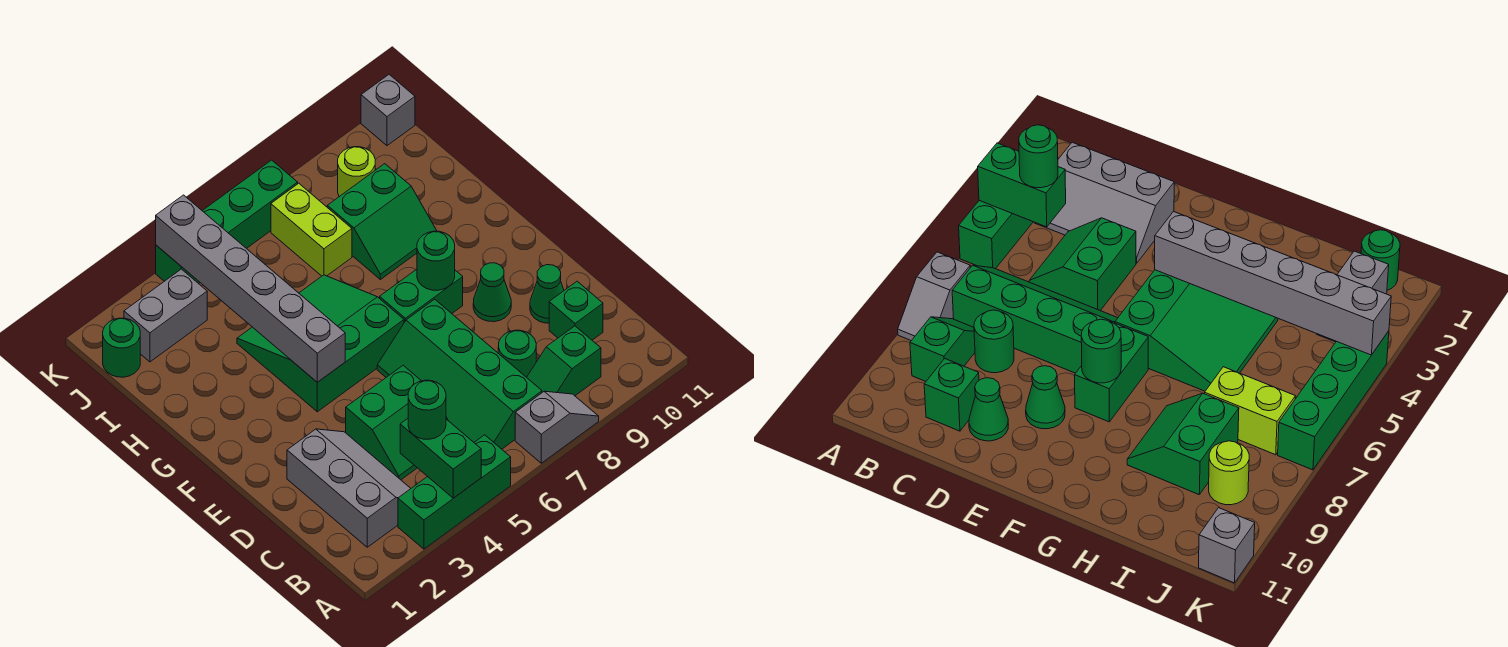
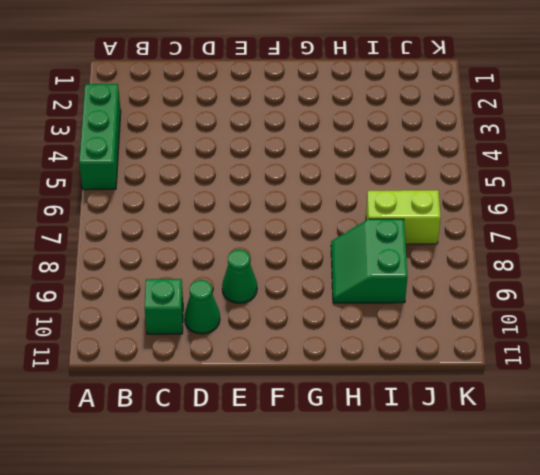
none -> grey slope A7:A8 level 1 top 7
none -> grey slope B2:D3 level 1 top 2
none -> green slope B6:E7 level 1 top 7

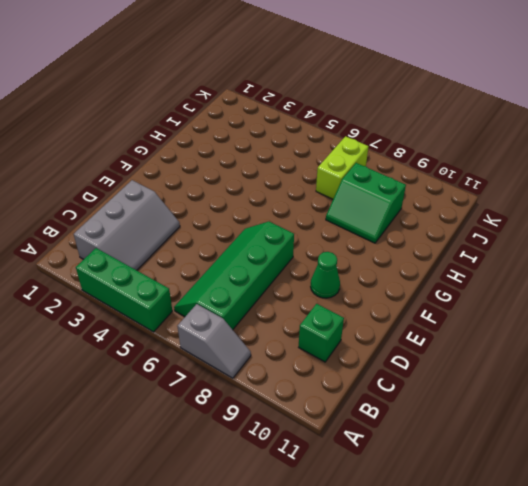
none -> green slope B8:B9 level 1 top 9
none -> green slope C4:D5 level 1 top D
none -> green round brick C8 level 1

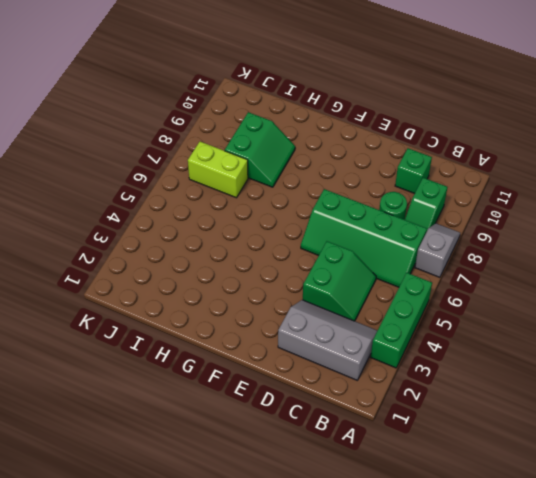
none -> green cone D10 level 1
none -> green cone E9 level 1
none -> green slope F4:H6 level 1 top F

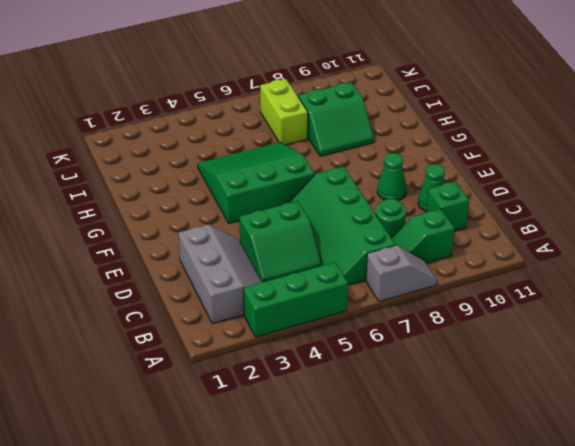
none -> green brick F7:F8 level 1
none -> green round brick J1 level 1
none -> grey brick J2:J3 level 1

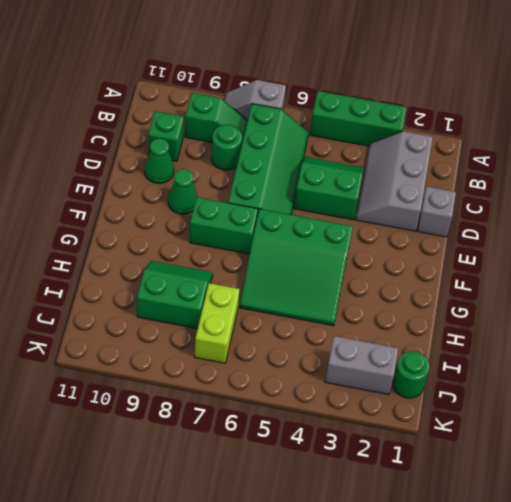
grey brick D1 level 1 -> grey brick K11 level 1
none -> lime round brick J9 level 1
none -> green brick K4:K7 level 1
none -> green brick A4:B4 level 2

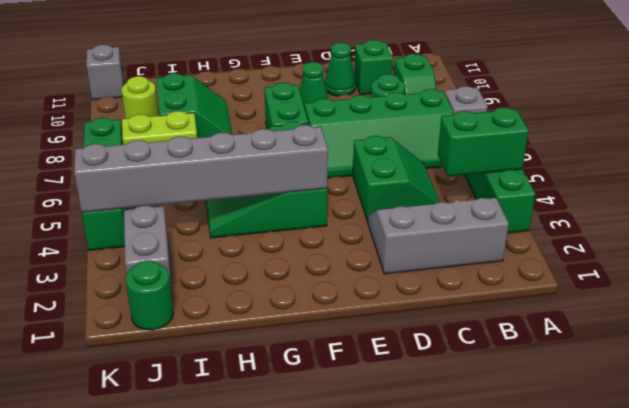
none -> green round brick F8 level 2
none -> green round brick B4 level 3

